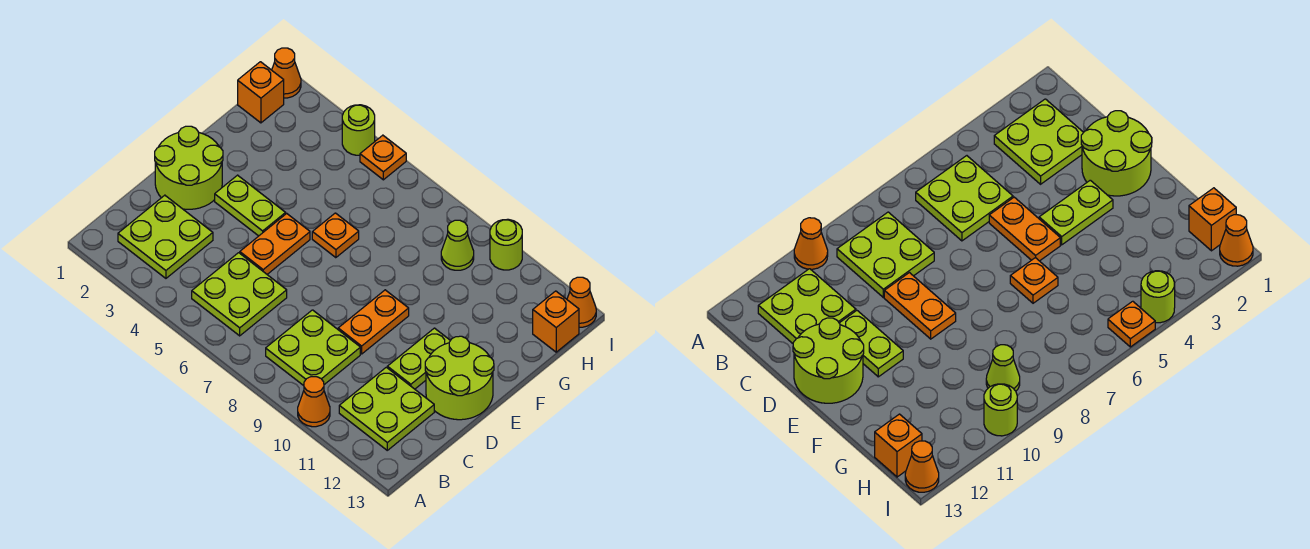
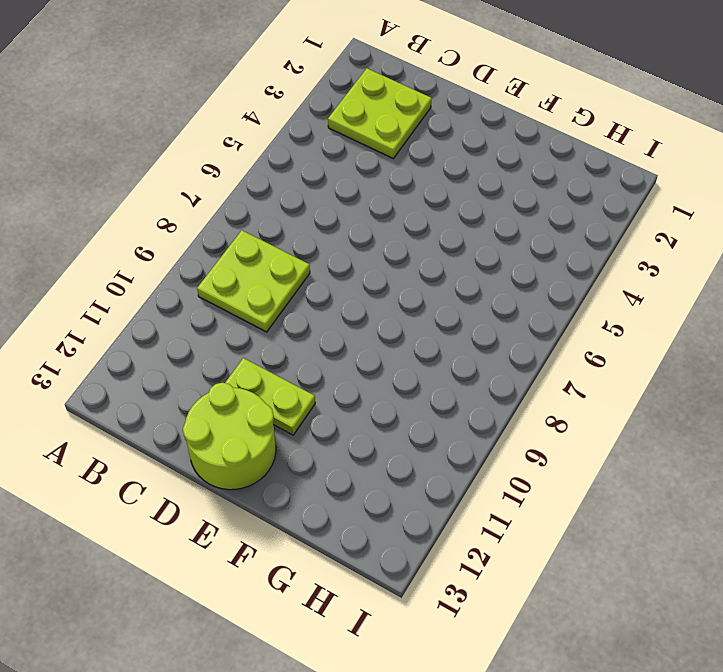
none -> orange cone A10 level 1
none -> lime plate B5:C6 level 1
none -> lime plate B11:C12 level 1

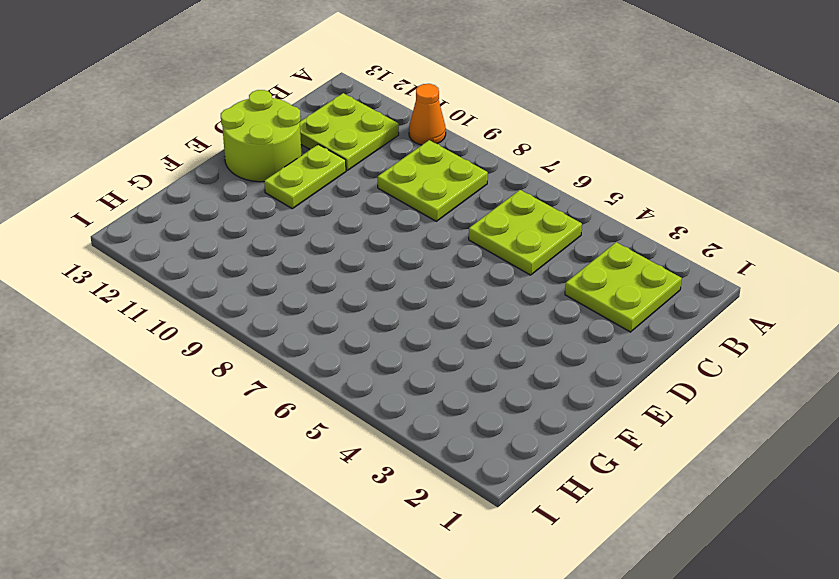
none -> lime round brick D1:E2 level 1
none -> orange plate D5:E5 level 1
none -> orange plate D9:E9 level 1

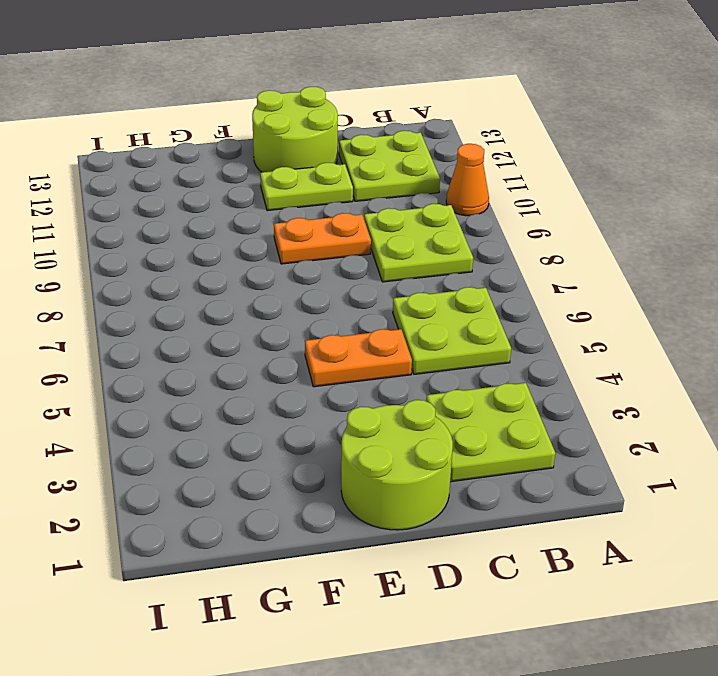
none -> lime plate E3:E4 level 1
none -> orange plate F6 level 1
none -> orange brick H1 level 1

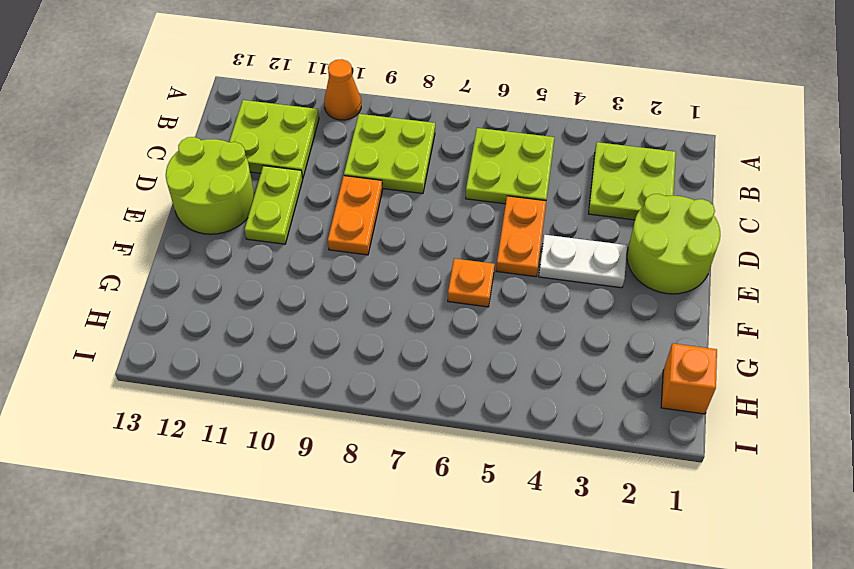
white plate E3:E4 level 1 -> lime plate E3:E4 level 1
none -> lime cone H9 level 1
none -> orange brick H13 level 1
none -> orange cone I1 level 1

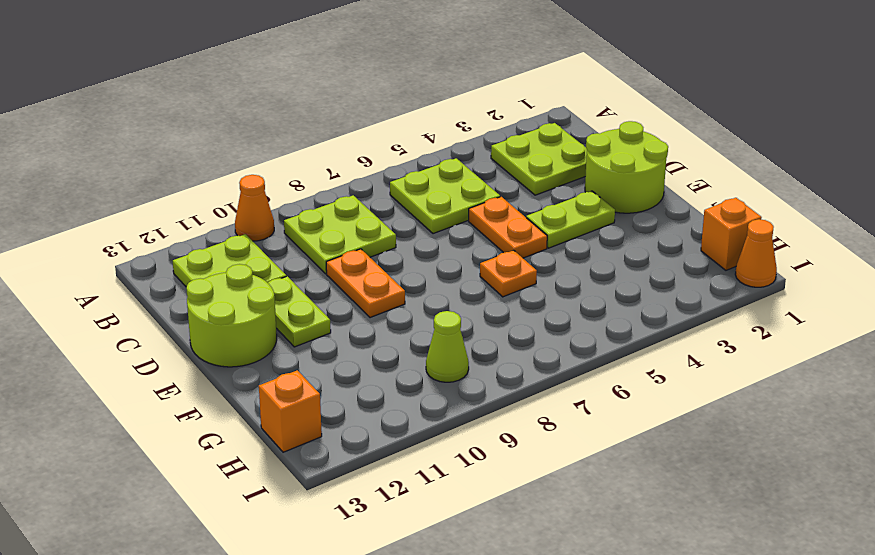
none -> lime round brick I4 level 1
none -> orange plate I5 level 1
none -> lime round brick I10 level 1

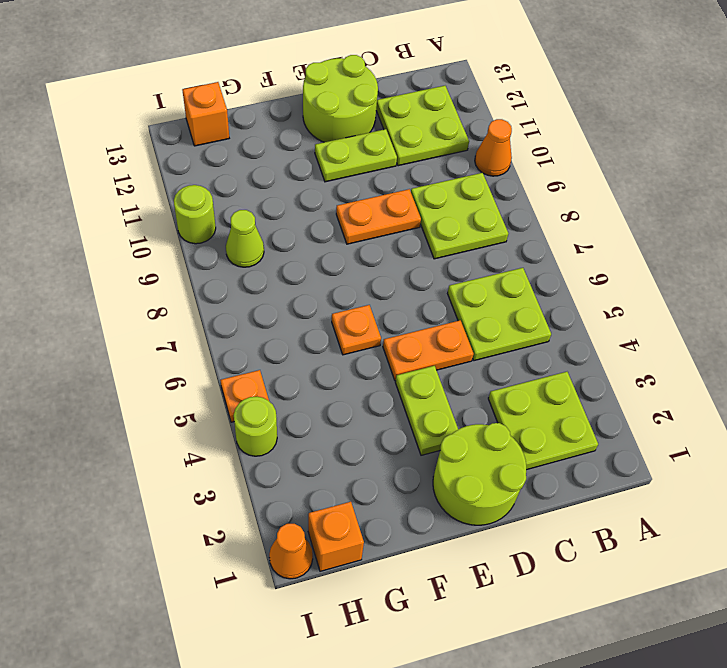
none -> orange cone I13 level 1

